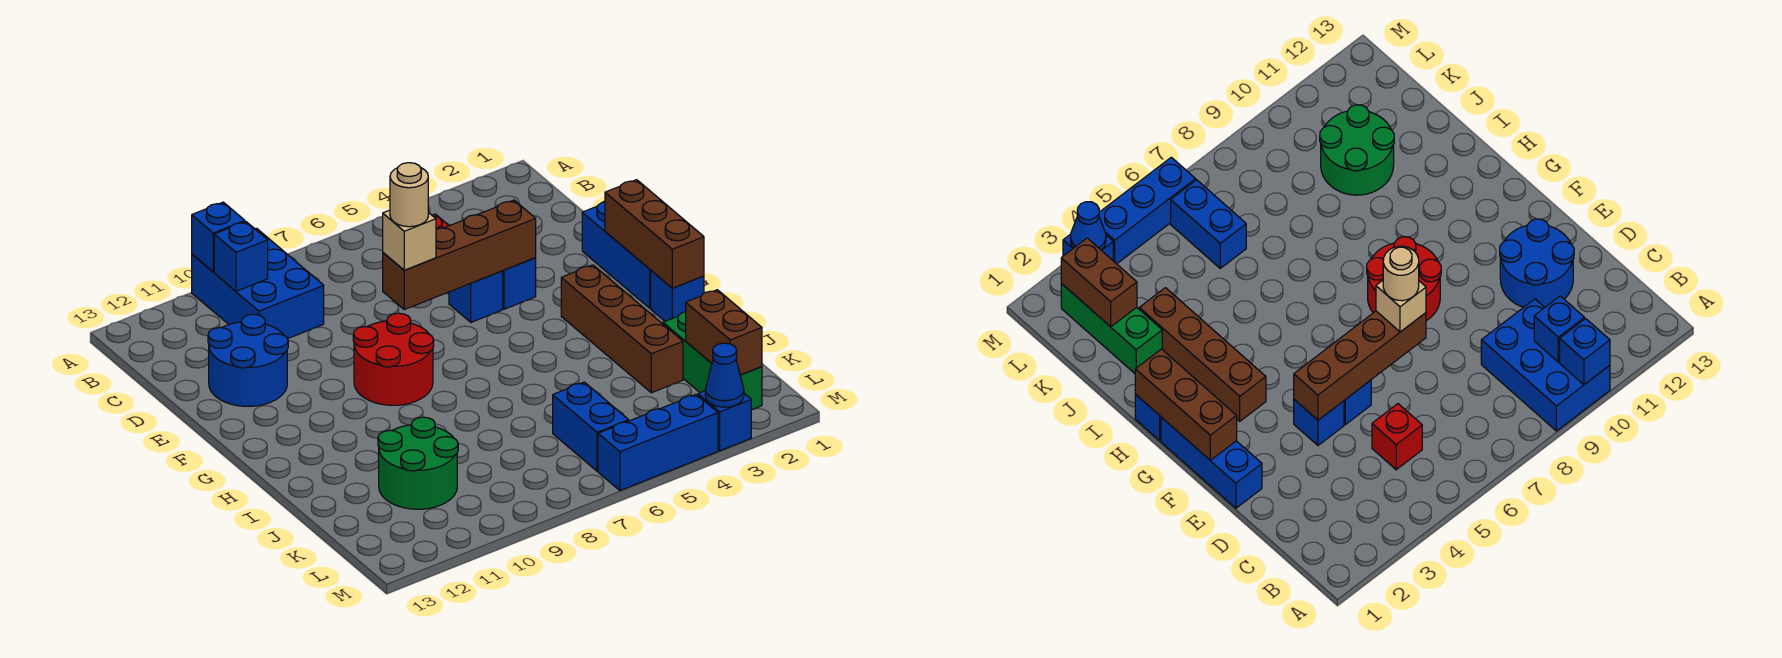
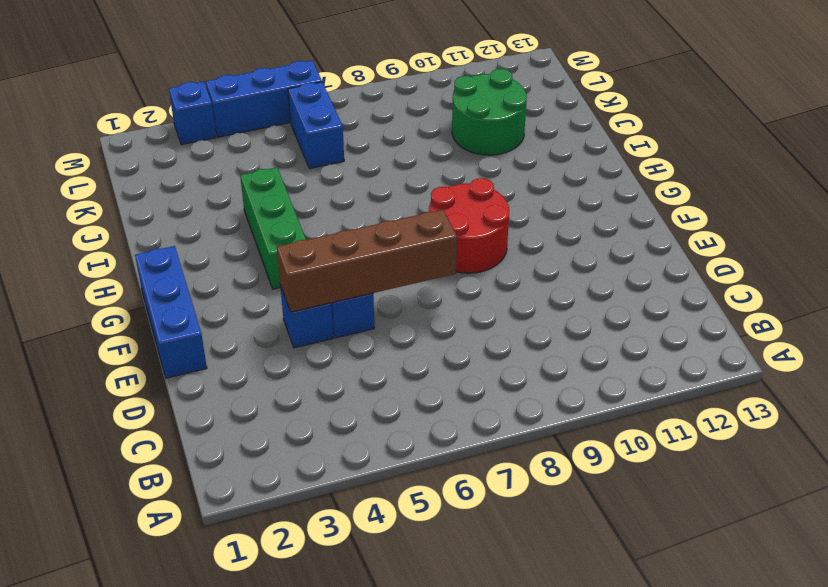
green brick G4:I4 level 1 -> green brick J2:L2 level 1
none -> blue brick A9:C10 level 1
none -> red brick C5 level 1
none -> blue round brick D11:E12 level 1

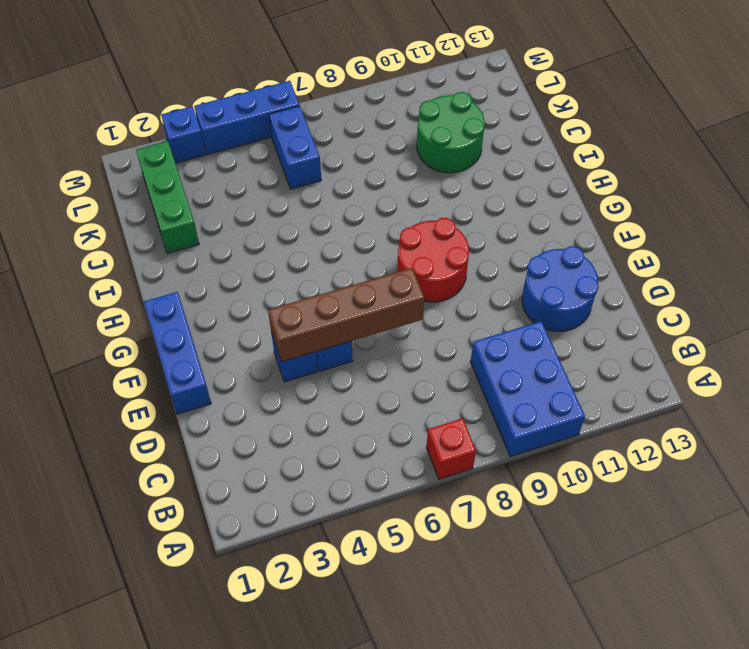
red brick A7 level 1 -> red brick C5 level 1
none -> brown brick G3:J3 level 1
none -> blue brick H1 level 1
none -> blue brick A10 level 2

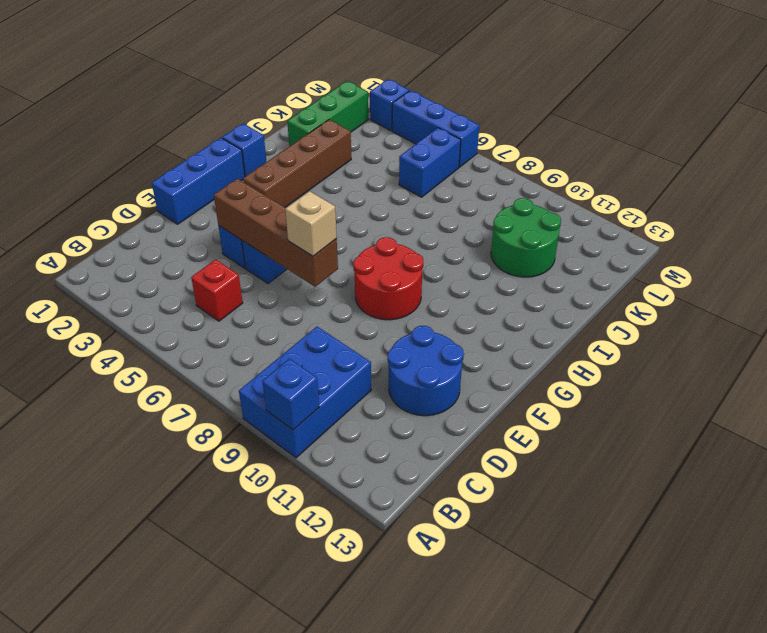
none -> blue brick B10 level 2
none -> brown brick F1:H1 level 2
none -> brown brick K2:L2 level 2

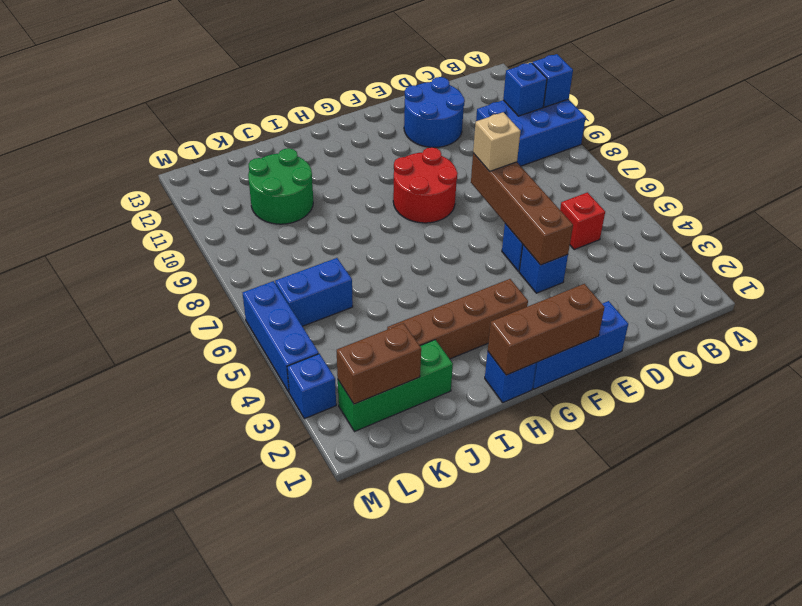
none -> blue cone M3 level 2
none -> tan round brick E7 level 4

